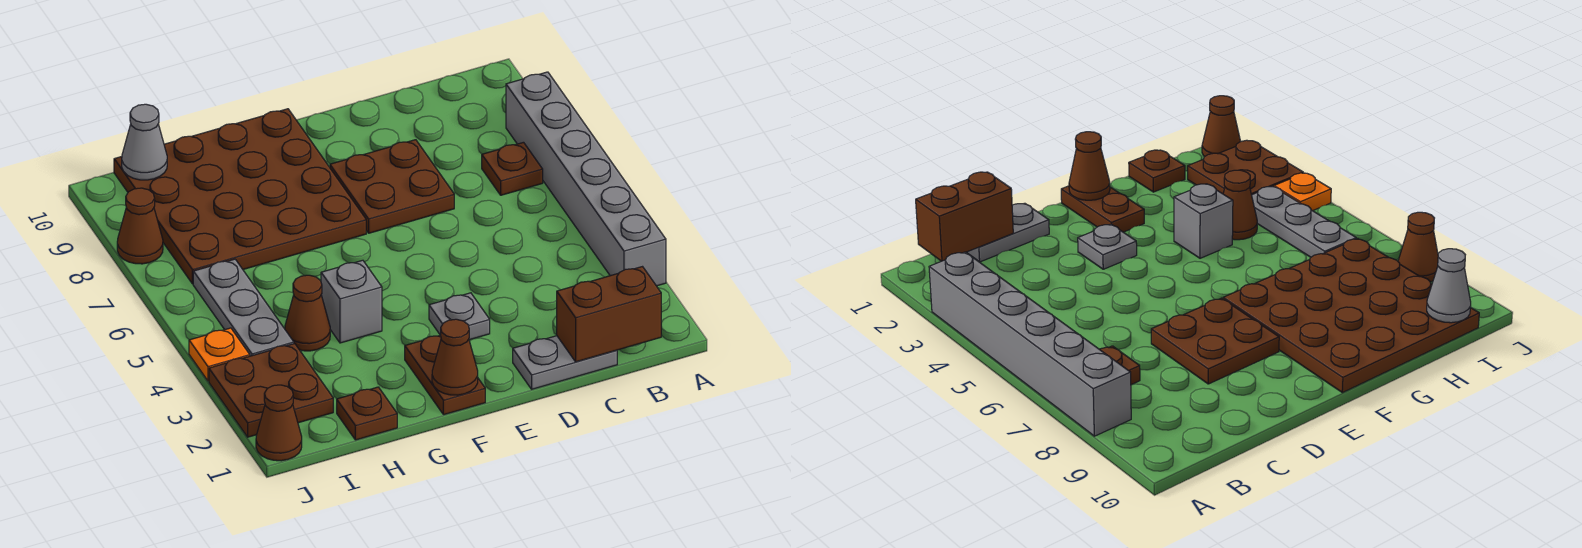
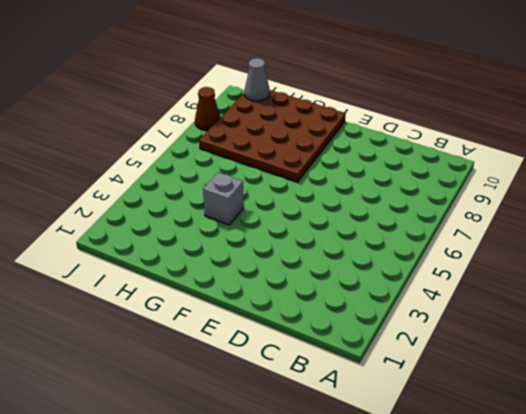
none -> grey brick A3:A8 level 1
none -> brown plate B7 level 1
none -> grey plate C1:D1 level 1

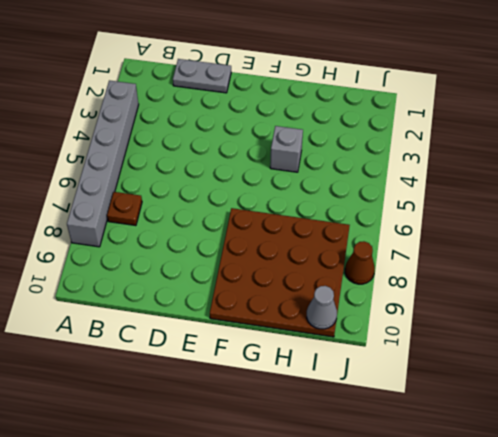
none -> brown plate D7:E8 level 1
none -> grey plate E3 level 1
none -> brown plate F1:F2 level 1

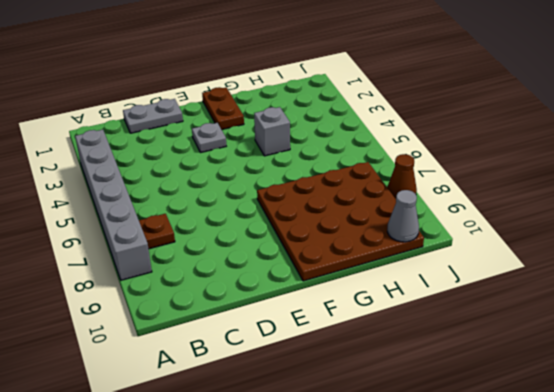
none -> brown plate D7:E8 level 1
none -> brown plate H1 level 1
none -> brown cone H4 level 1

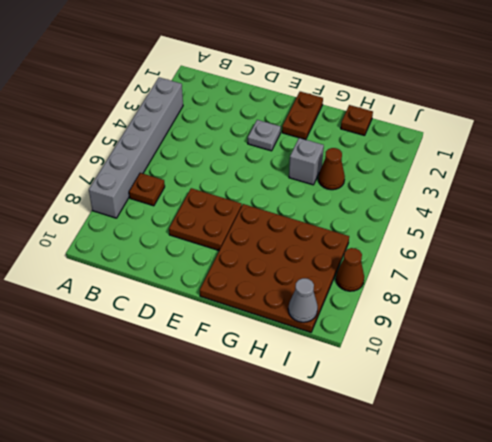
none -> grey plate C1:D1 level 1
none -> brown plate I2:J3 level 1
none -> grey plate I4:I6 level 1

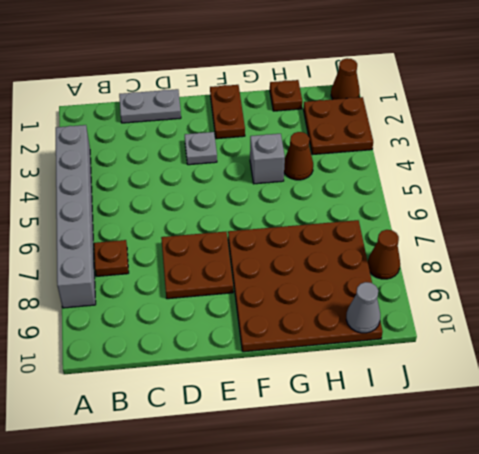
none -> grey plate I4:I6 level 1
none -> orange plate J4 level 1
none -> brown brick B1:C1 level 2

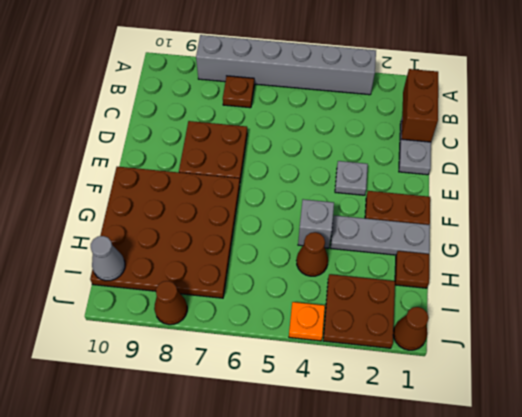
grey plate G1:G3 level 1 -> grey plate I4:I6 level 1
none -> brown cone F1 level 2

